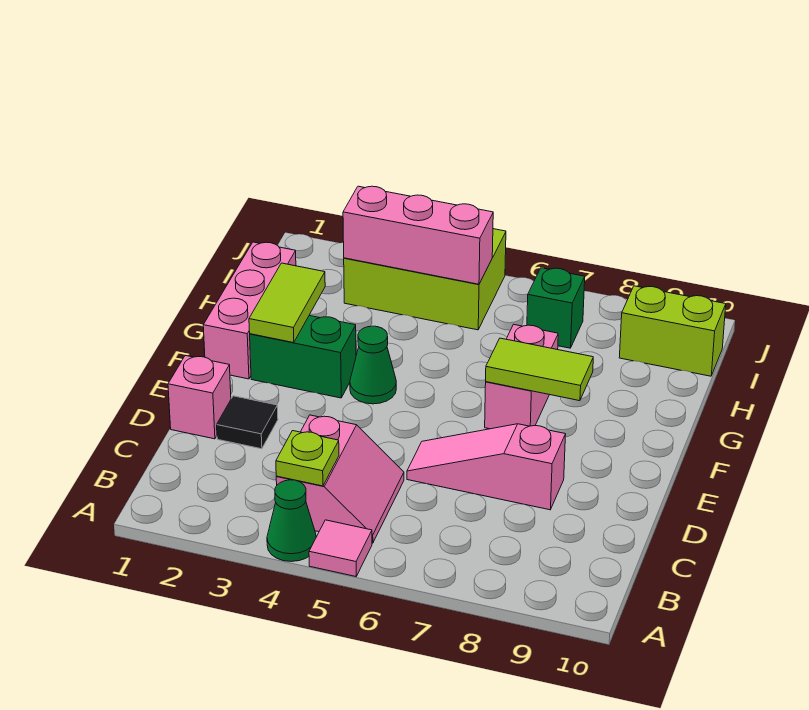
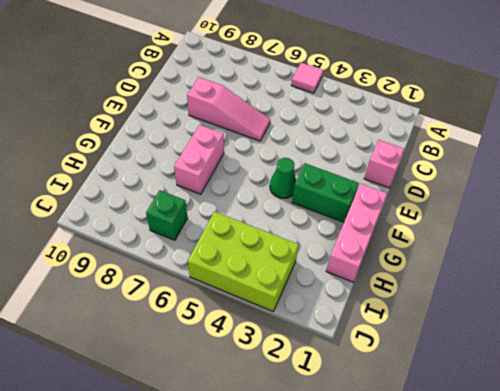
none -> green cone A4 level 1
none -> pink slope B4:C5 level 1 top 4
none -> black tile D2 level 1

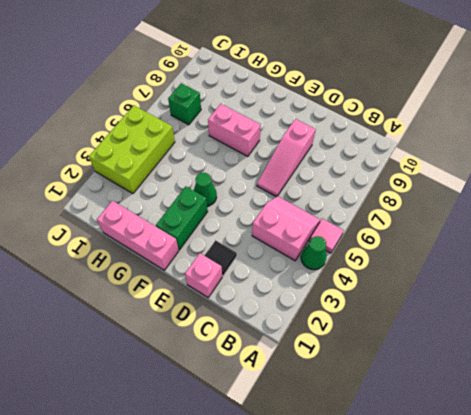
none -> lime brick I9:I10 level 1
none -> lime plate B4 level 2
none -> lime tile F2:G2 level 2

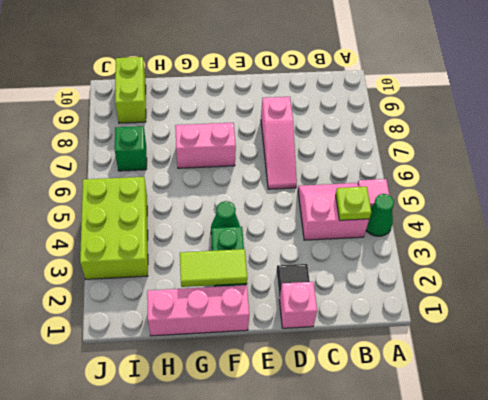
none -> lime tile F7:F8 level 2
none -> pink brick I3:I5 level 2

